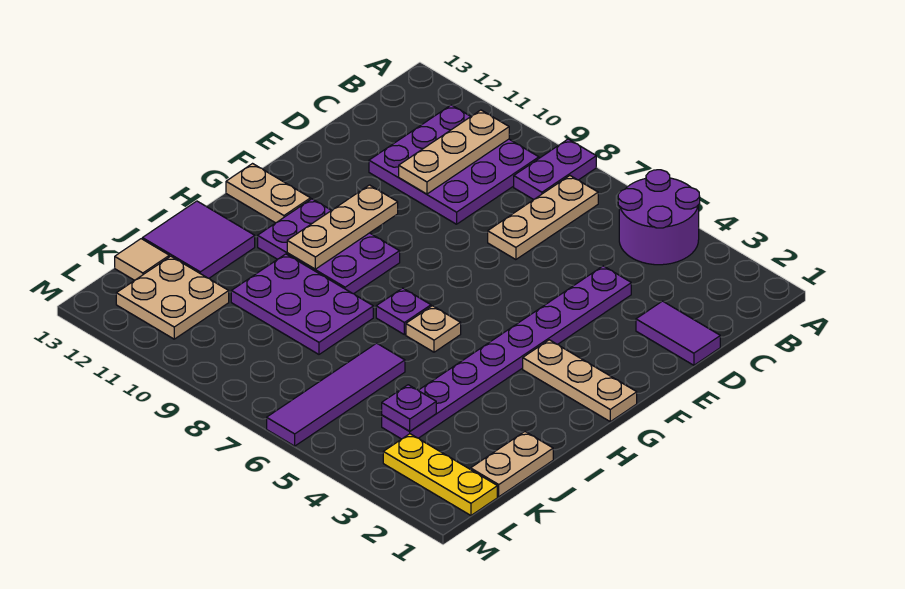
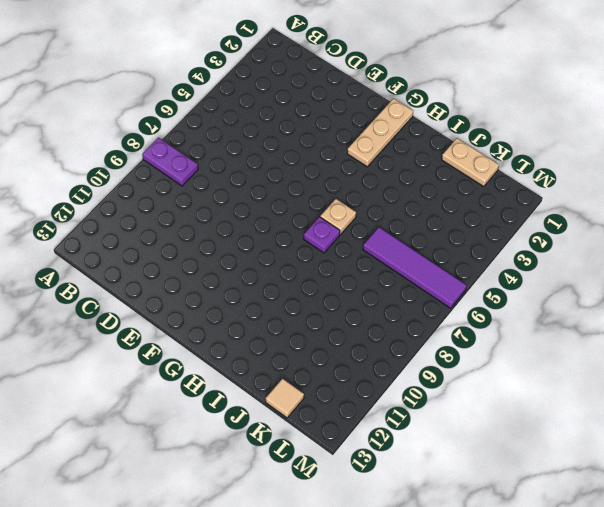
none -> purple round brick A4:B5 level 1
none -> tan plate B7:D7 level 1
none -> purple plate B9:D11 level 1

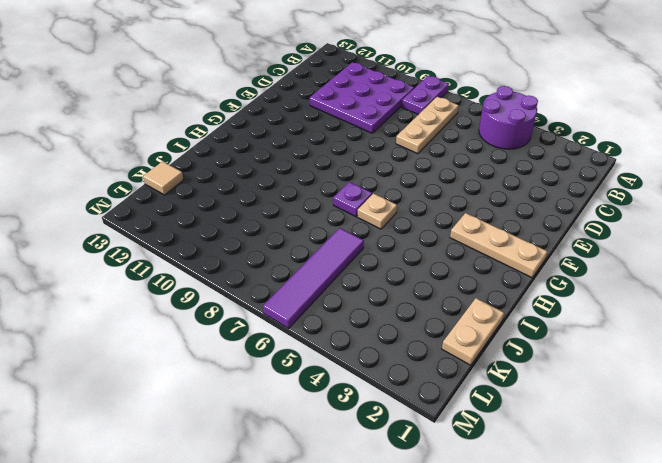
none -> purple tile D1:D2 level 1
none -> purple plate D4:K4 level 1
none -> purple plate G9:H11 level 1

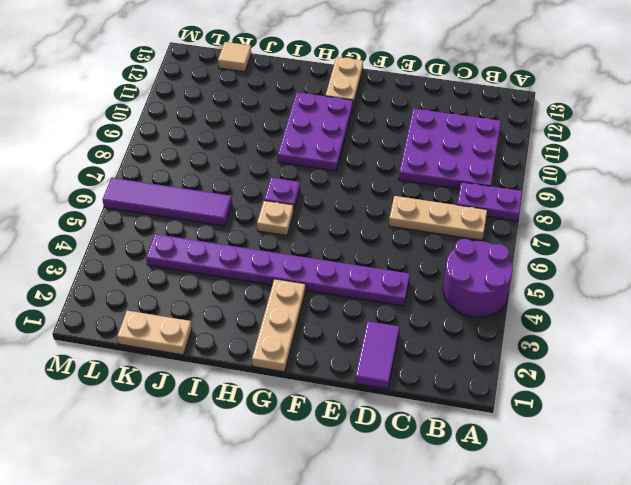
none -> purple plate I8:J10 level 1
none -> purple tile I12:J13 level 1
none -> tan plate K11:L12 level 1

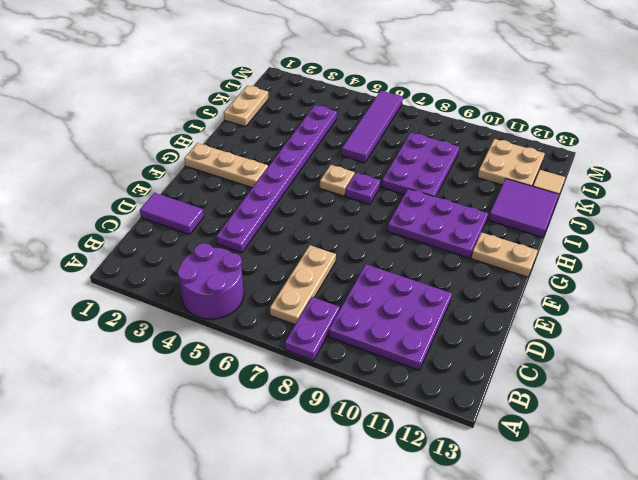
purple plate I8:K9 level 1 -> purple plate I8:J10 level 1
none -> yellow plate L1:L3 level 1
none -> tan plate B10:D10 level 2
none -> tan plate F10:H10 level 2

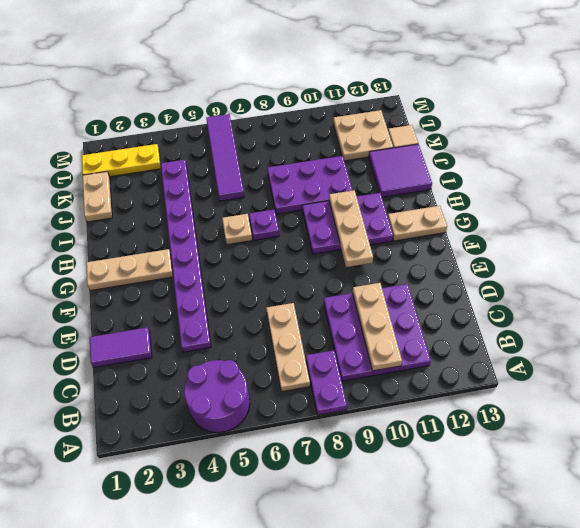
none -> purple plate K4 level 2

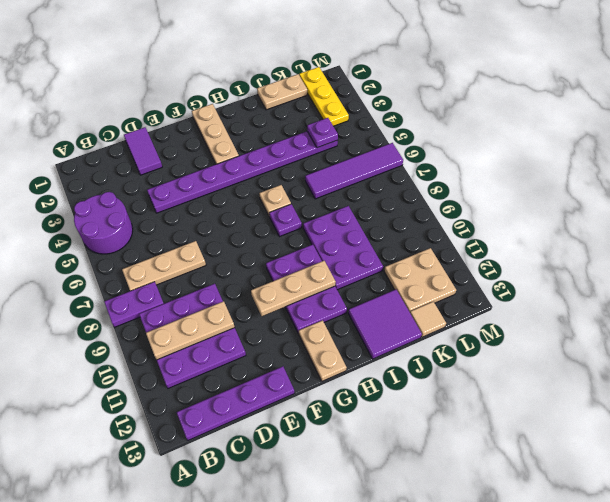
purple plate B13:E13 level 1 -> none

